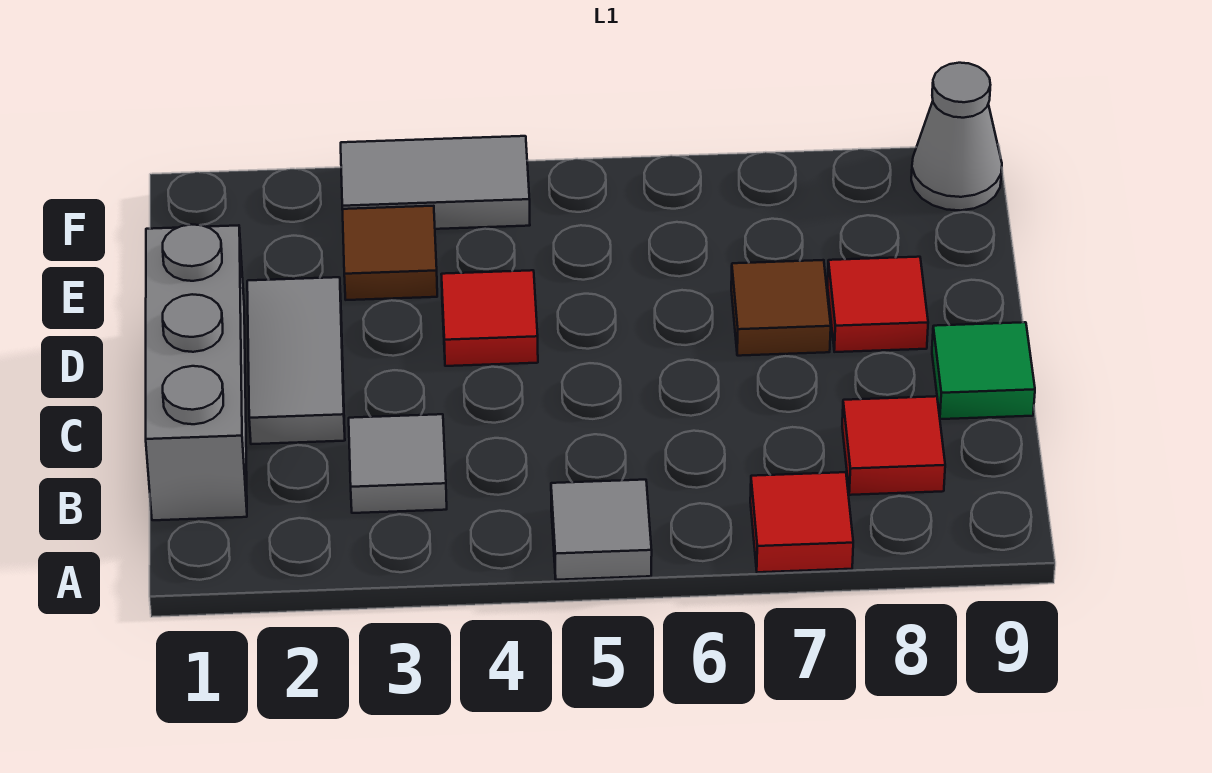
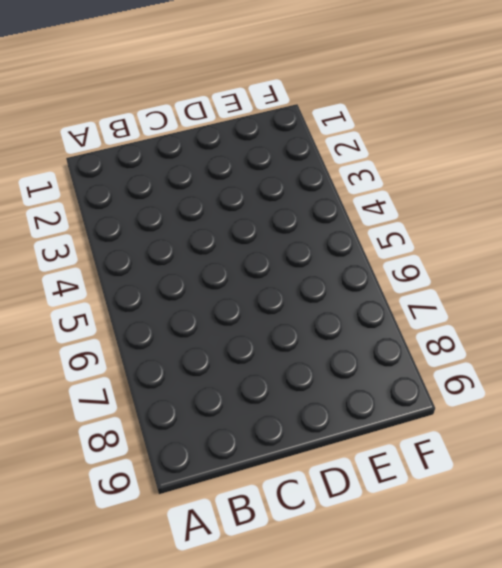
none -> grey tile A5 level 1
none -> red tile A7 level 1
none -> grey brick B1:D1 level 1

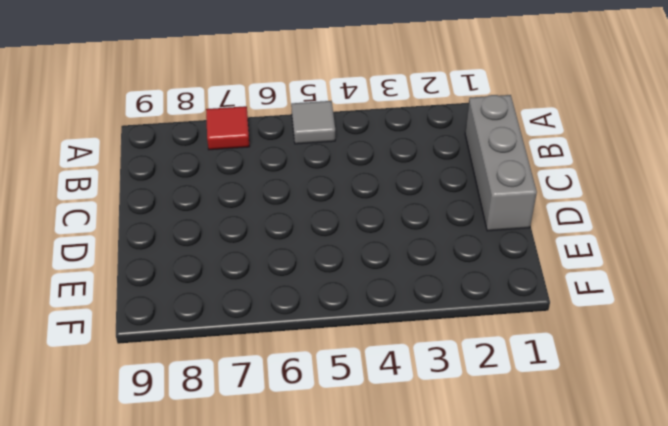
none -> grey tile B3 level 1
none -> red tile B8 level 1
none -> grey tile C2:D2 level 1

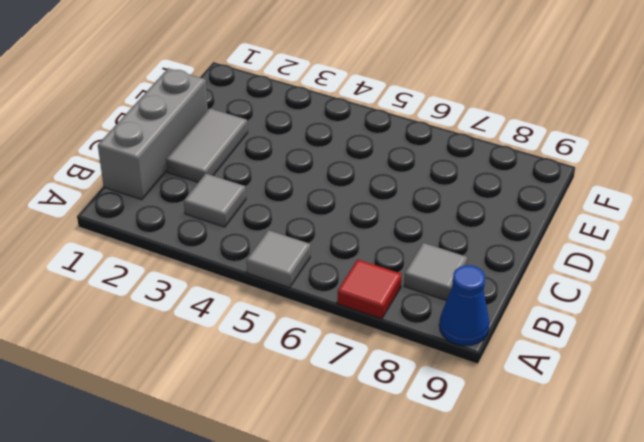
blue cone A9 level 1 -> none
grey tile B8 level 1 -> red tile B8 level 1
none -> green tile C9 level 1
none -> red tile D4 level 1
none -> brown tile D7 level 1

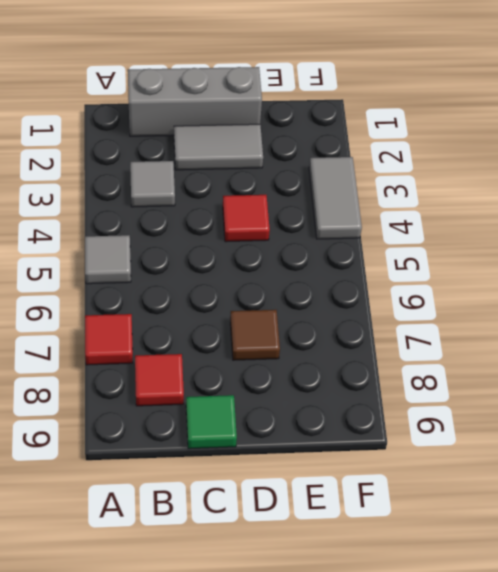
none -> red tile D8 level 1
none -> brown tile E3 level 1
none -> grey cone F9 level 1

